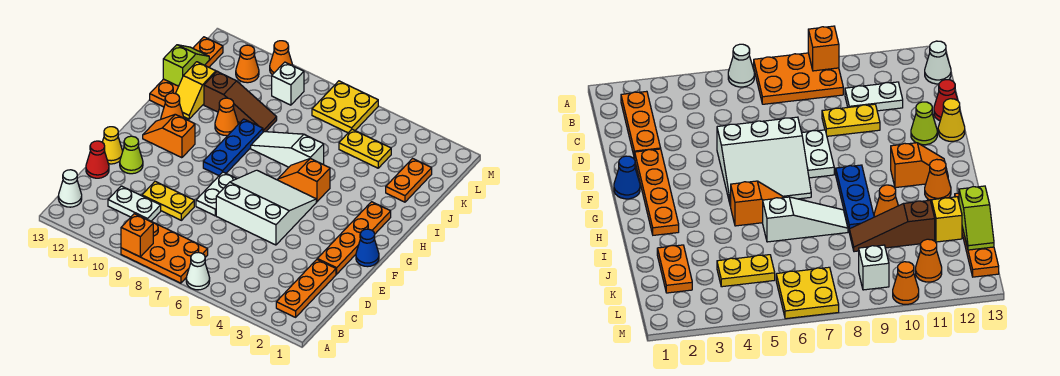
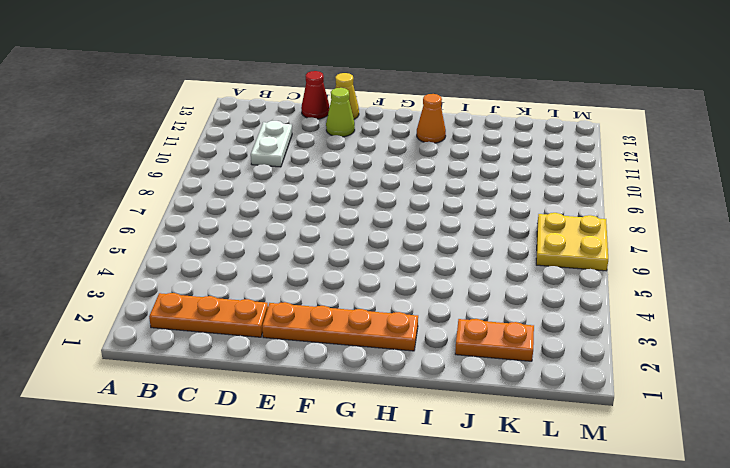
none -> white cone A6 level 1
none -> orange plate A7:B9 level 1
none -> white cone B13 level 1
none -> yellow plate D9:D10 level 1

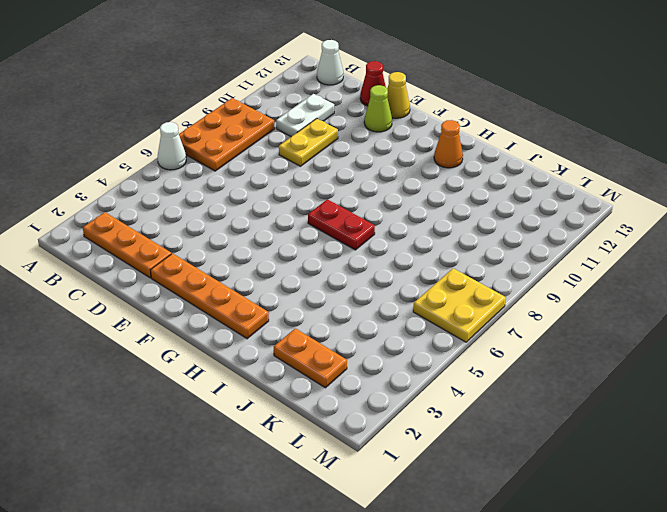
red plate G7:H7 level 1 -> white slope E5:G7 level 1 top E
none -> white plate E8:F8 level 1
none -> blue cone F1 level 1
none -> blue plate G9:I9 level 1
none -> orange slope G11:G12 level 1 top 11

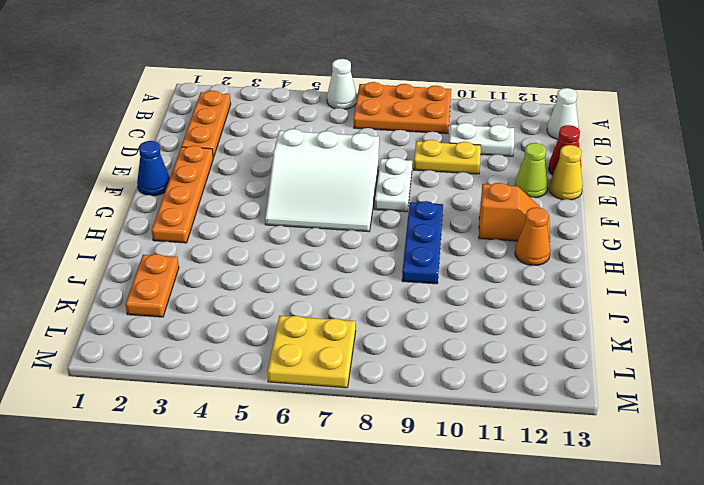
none -> orange slope H5:H6 level 1 top 5
none -> white slope I6:I8 level 1 top 6
none -> orange cone I10 level 1
none -> yellow slope I12:J12 level 1 top J

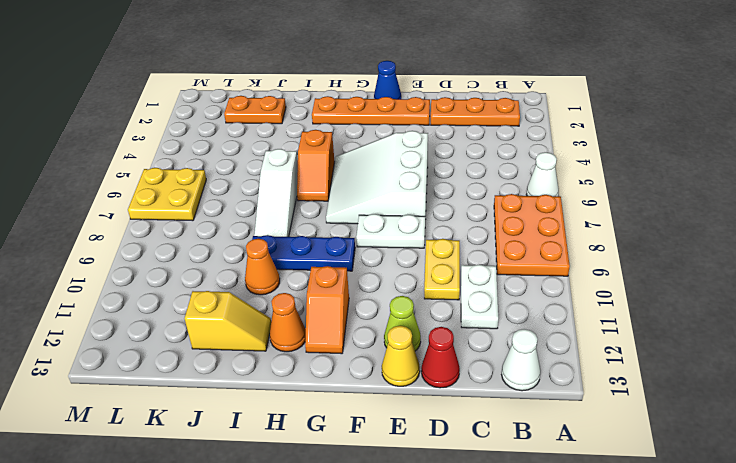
none -> orange plate I13:L13 level 1
none -> brown slope J9:J11 level 1 top 11
none -> yellow plate K4:K5 level 1
none -> white brick L9 level 1

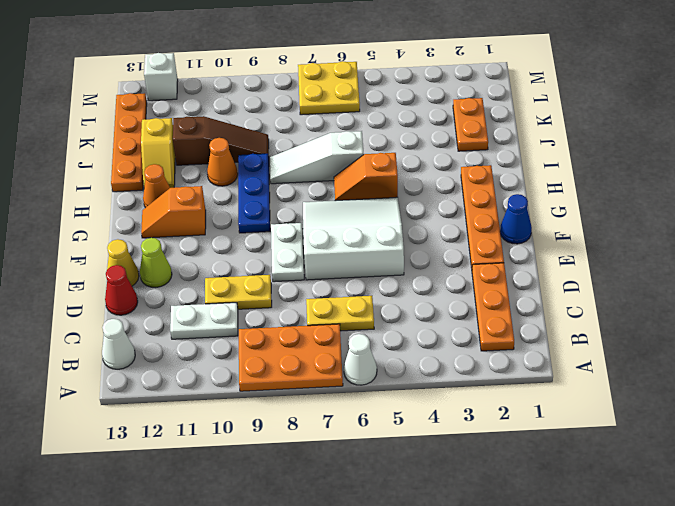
yellow plate C6:C7 level 1 -> yellow plate K4:K5 level 1
white brick M12 level 1 -> white brick L9 level 1
none -> orange cone L11 level 1
none -> orange cone M10 level 1
none -> orange brick A9 level 2
none -> lime slope J13:K13 level 2 top J

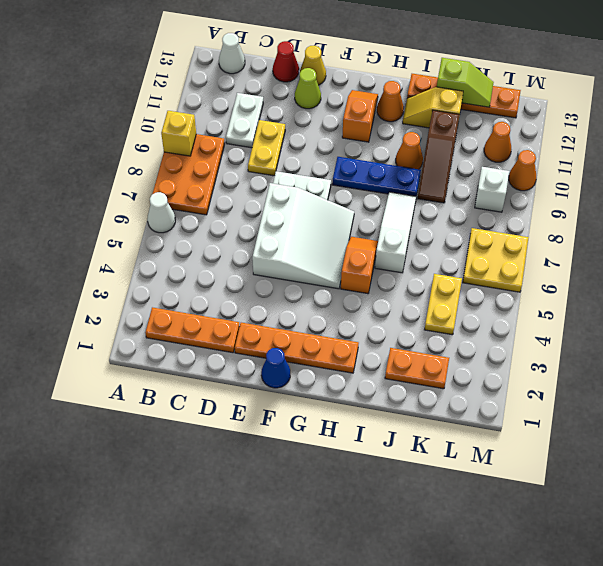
yellow brick A9 level 2 -> orange brick A9 level 2

